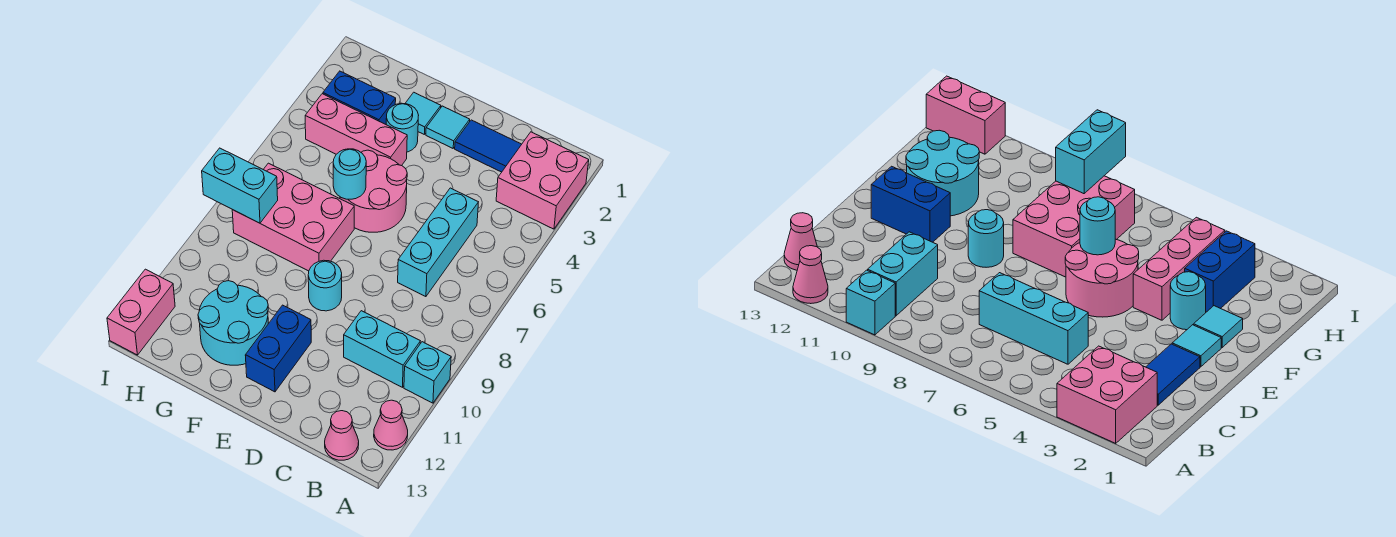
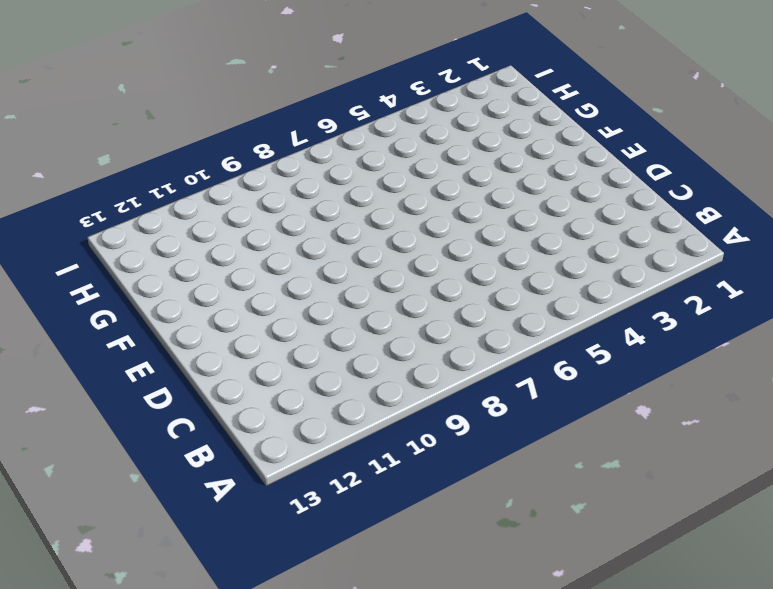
none -> pink brick A2:B3 level 1
none -> cyan brick A10 level 1
none -> pink cone A12 level 1

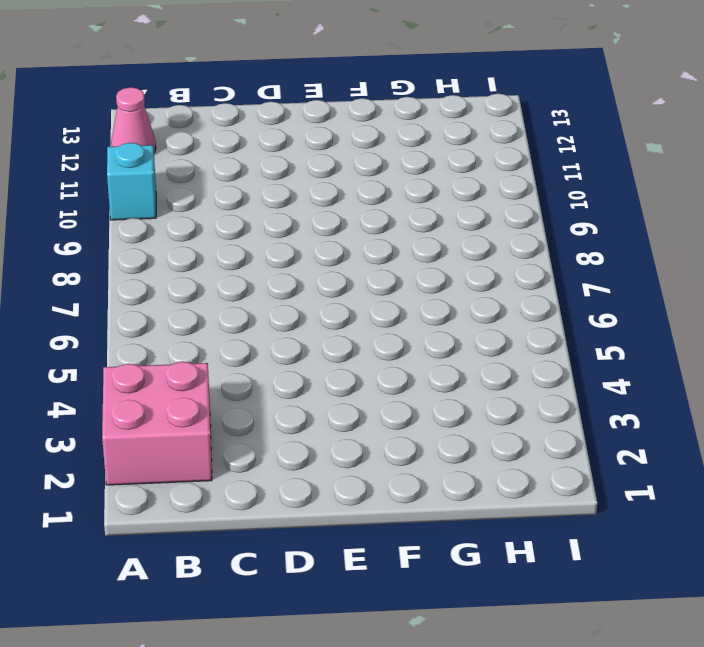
none -> cyan brick B10:C10 level 1
none -> pink cone B13 level 1
none -> blue tile C2:D2 level 1

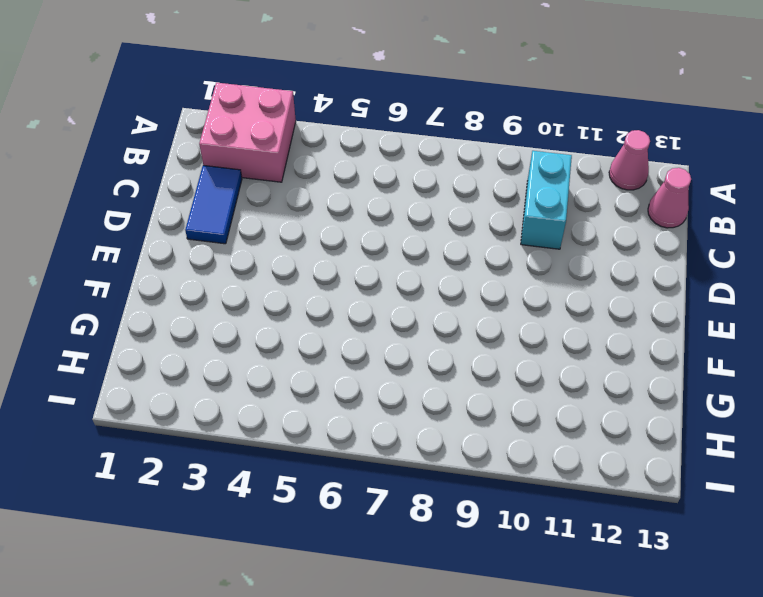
none -> cyan brick A10 level 1
none -> cyan brick C5:C7 level 1
none -> cyan tile E2 level 1

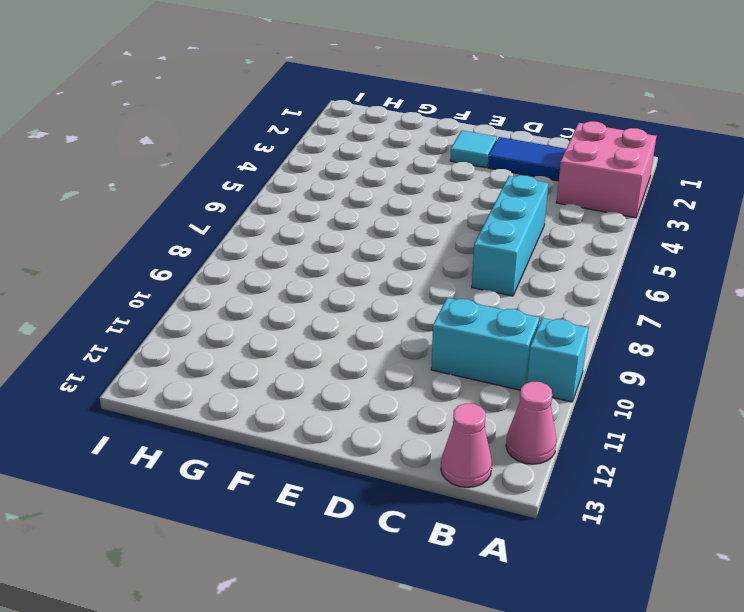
none -> pink round brick E5:F6 level 1
none -> cyan round brick E9 level 1
none -> blue brick E11:E12 level 1

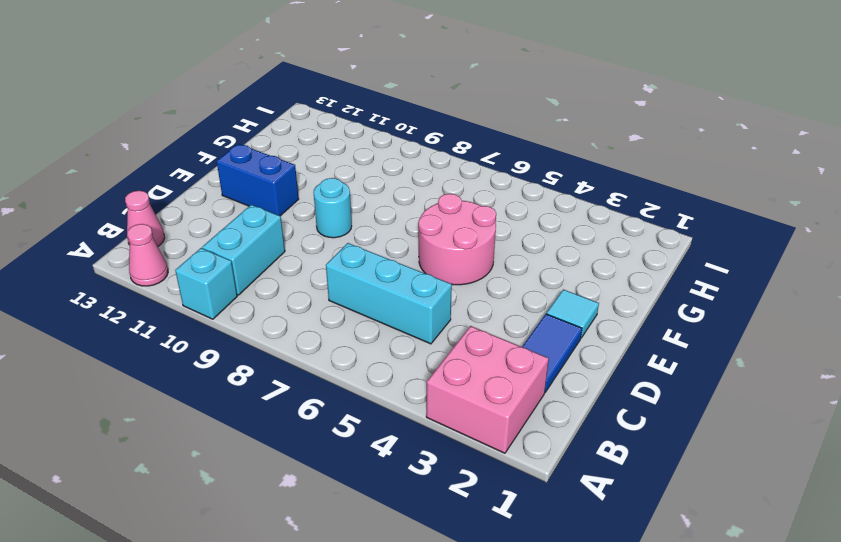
none -> cyan tile F2 level 1
none -> cyan round brick F3 level 1
none -> pink brick F4:H4 level 1

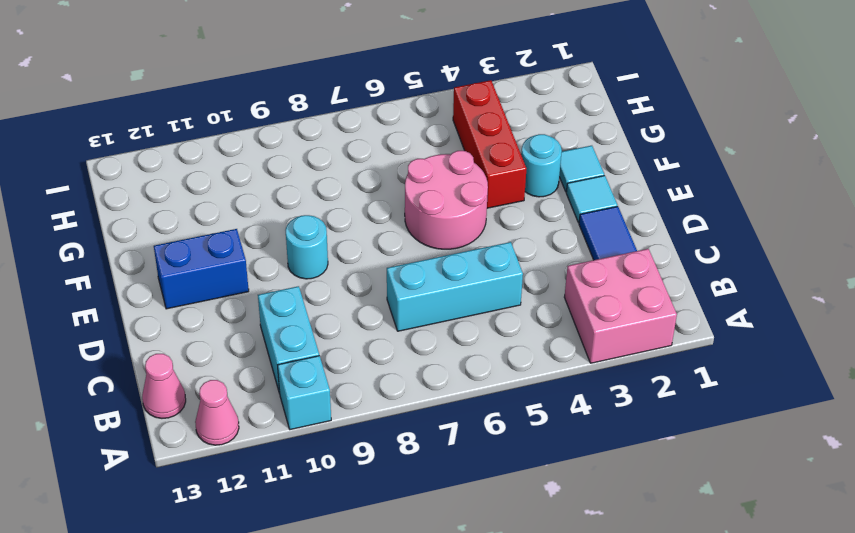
red brick F4:H4 level 1 -> pink brick F4:H4 level 1
none -> pink brick F7:H8 level 1
none -> cyan round brick F11:G12 level 1
none -> blue brick G3:H3 level 1

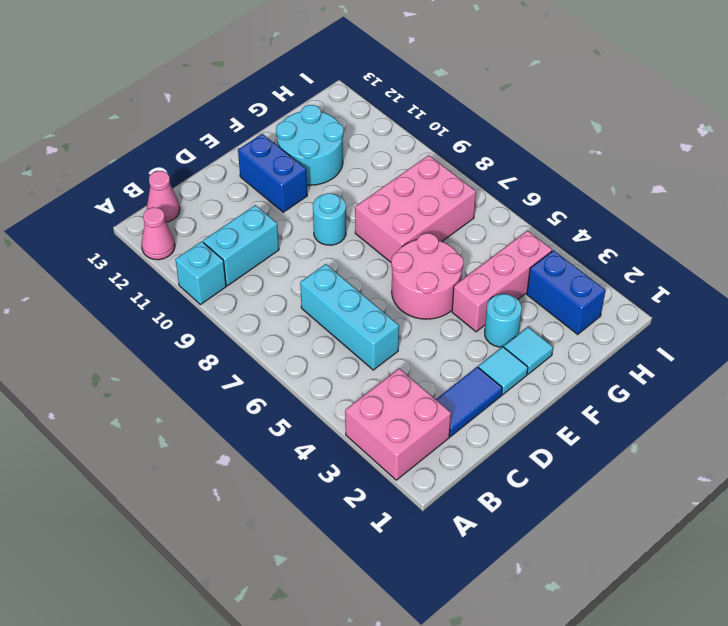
blue brick H2:H3 level 1 -> blue brick G3:H3 level 1
none -> pink brick I12:I13 level 1
none -> cyan round brick F6 level 2
none -> cyan brick H8:I8 level 2

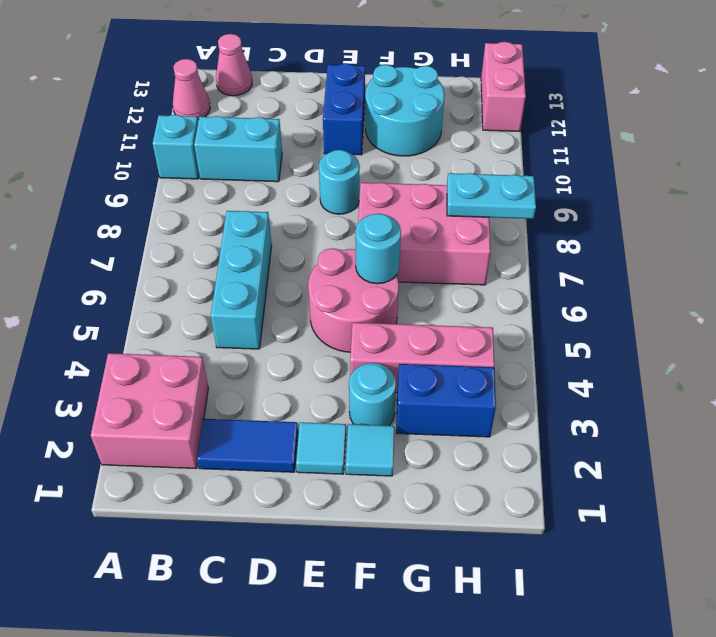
cyan plate H8:I8 level 2 -> cyan brick H8:I8 level 2

